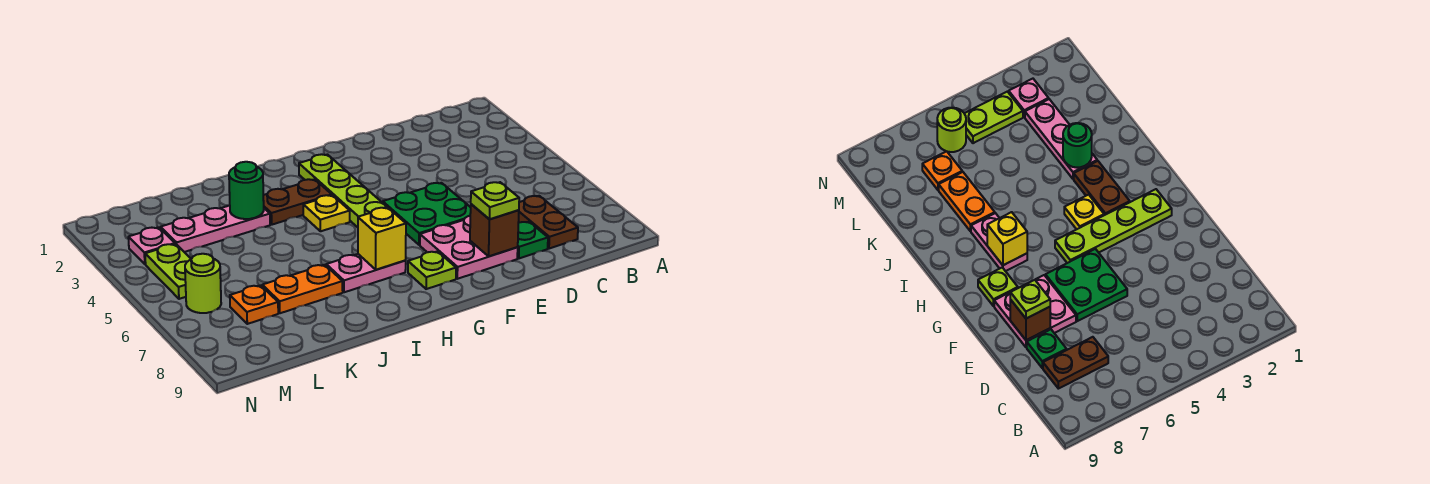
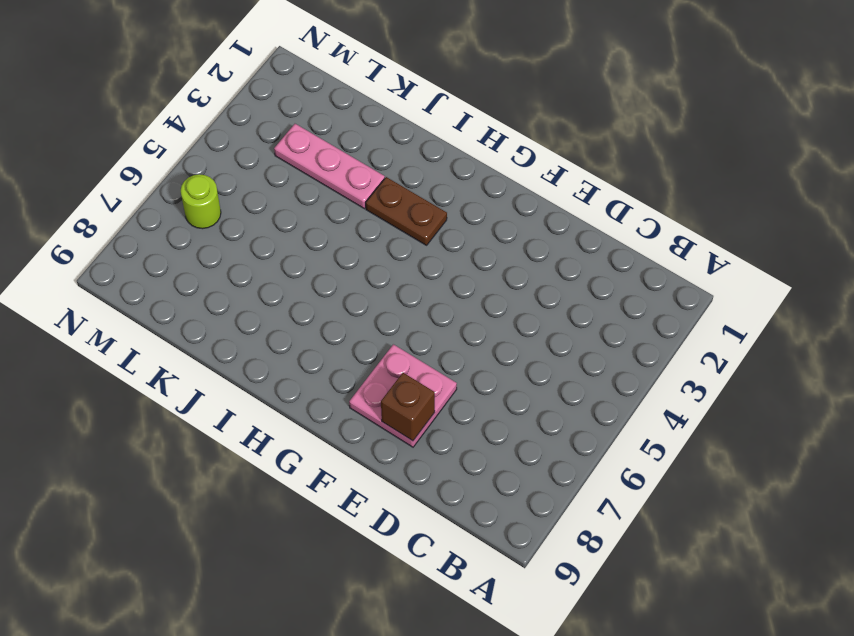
none -> brown plate C7:C8 level 1
none -> green plate D8 level 1
none -> green plate E5:F6 level 1

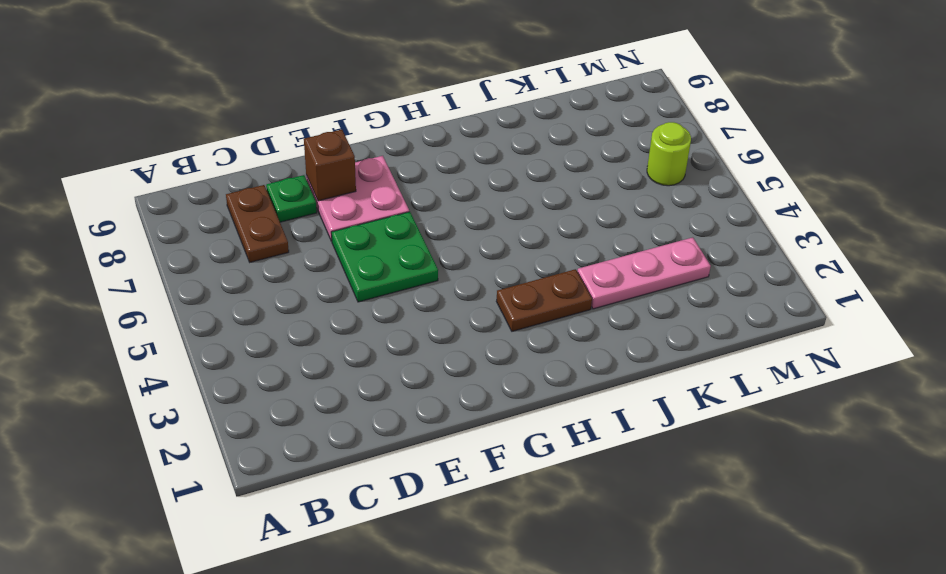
none -> lime plate G2:G5 level 1
none -> lime plate G8 level 1
none -> yellow plate H4 level 1

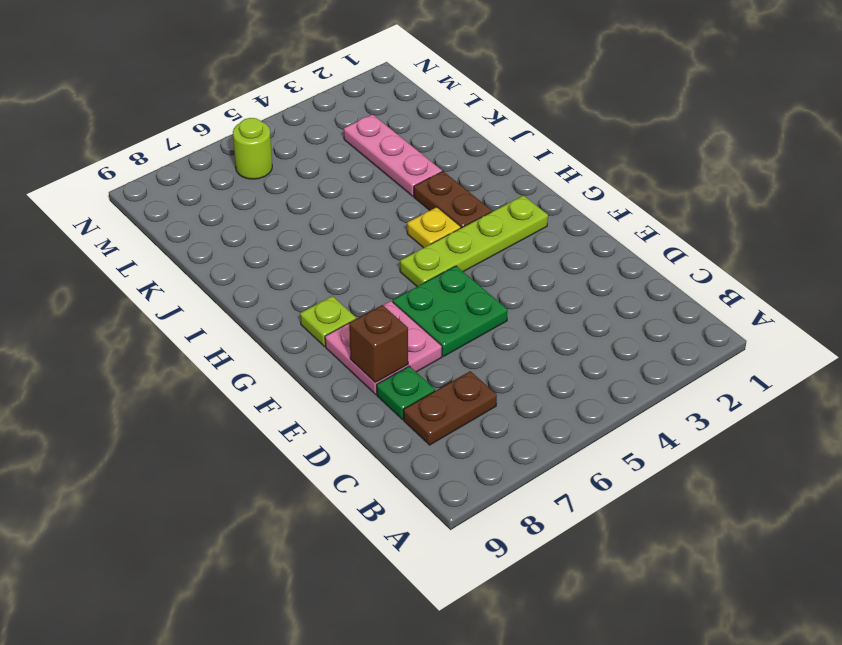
none -> pink plate H7:I7 level 1
none -> orange plate J7:K7 level 1
none -> orange plate L7 level 1

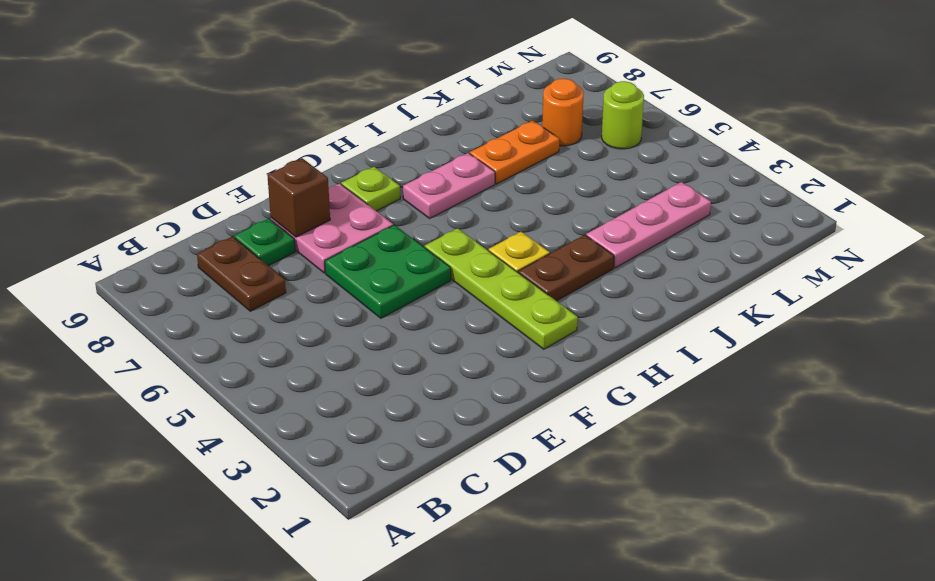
orange round brick L7 level 1 -> orange plate L7 level 1
none -> pink plate M3 level 1
none -> lime plate M4:M5 level 1
none -> yellow brick H7 level 2

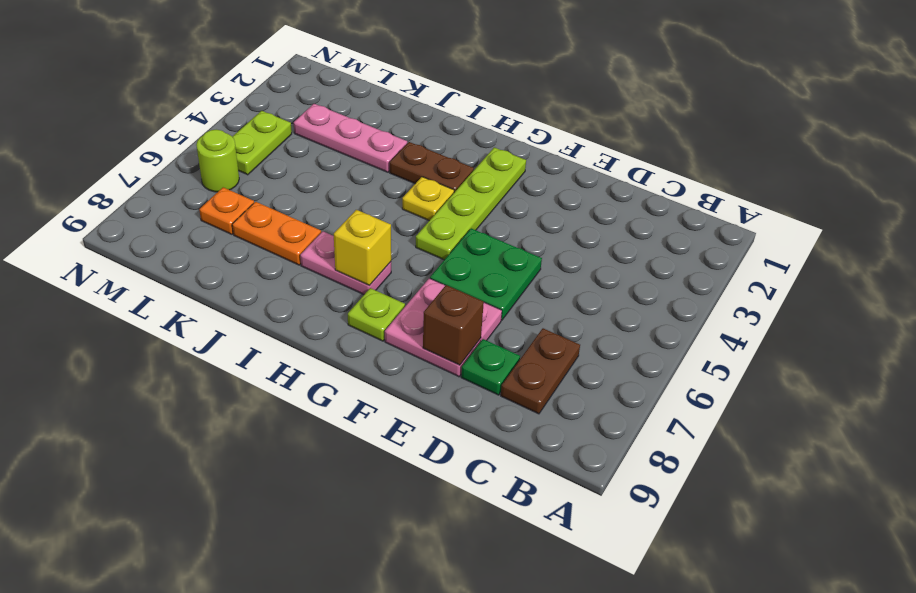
none -> pink plate M3 level 1
none -> green round brick J3 level 2
none -> lime plate E8 level 3

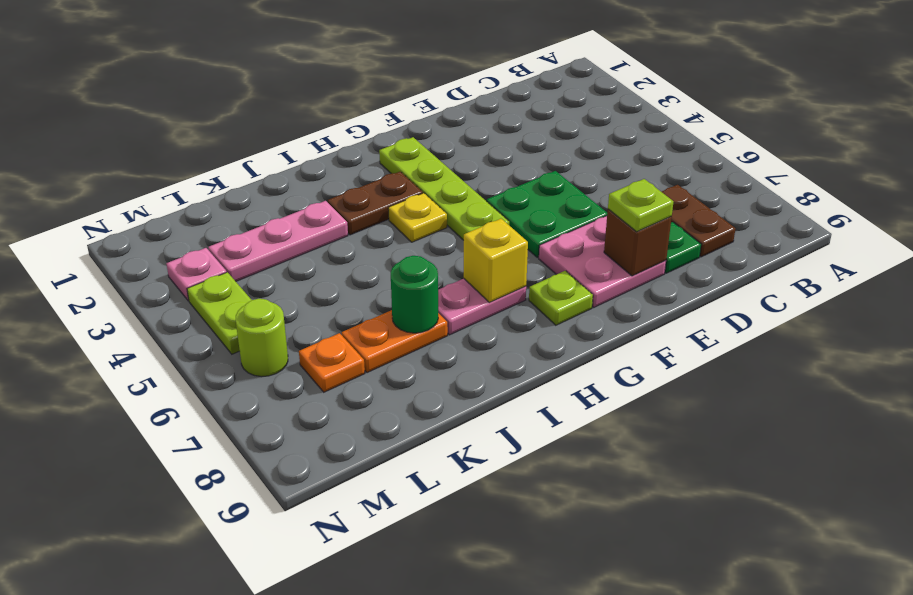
green round brick J7 level 2 -> green round brick J3 level 2

